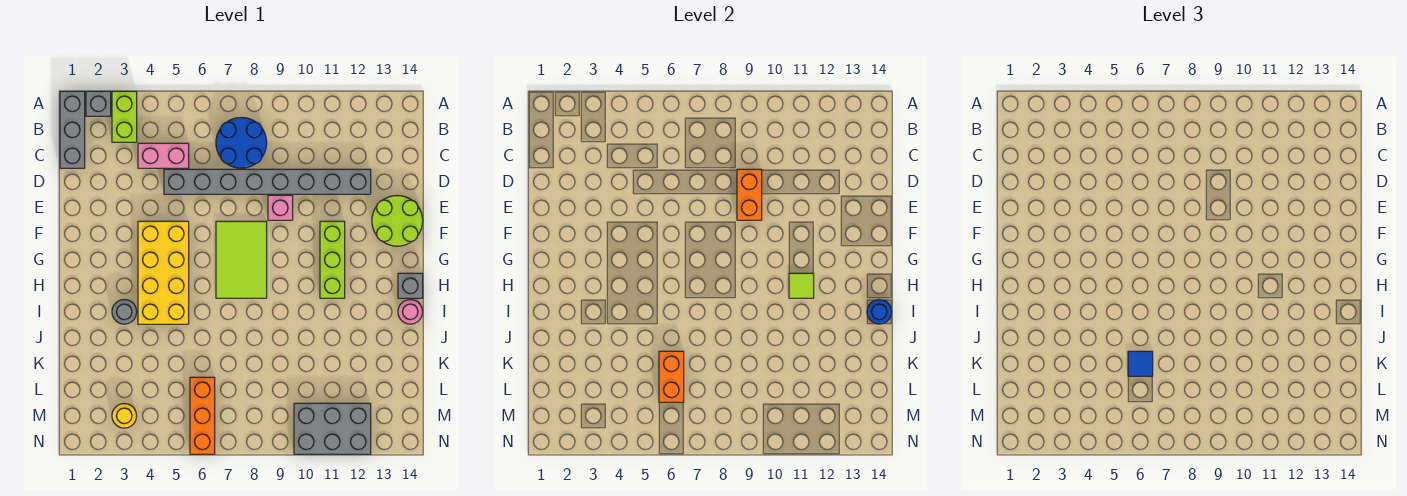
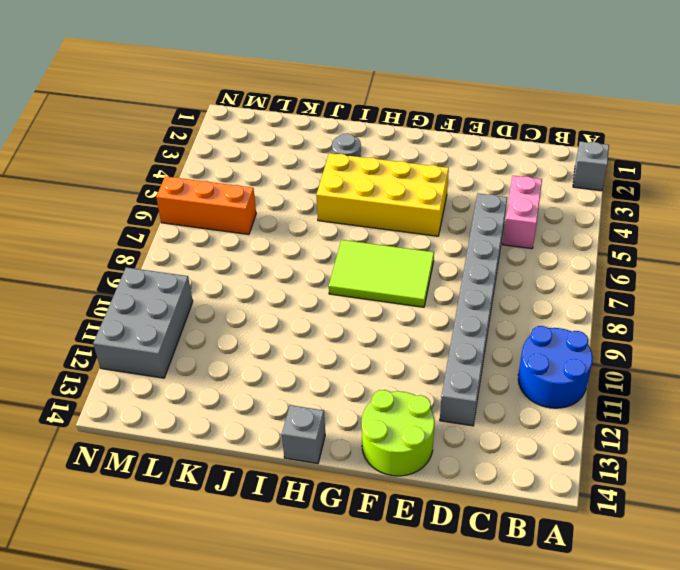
blue round brick A10:B11 level 1 -> blue round brick B7:C8 level 1
none -> grey brick A1:C1 level 1
none -> lime brick A3:B3 level 1
none -> pink brick E9 level 1

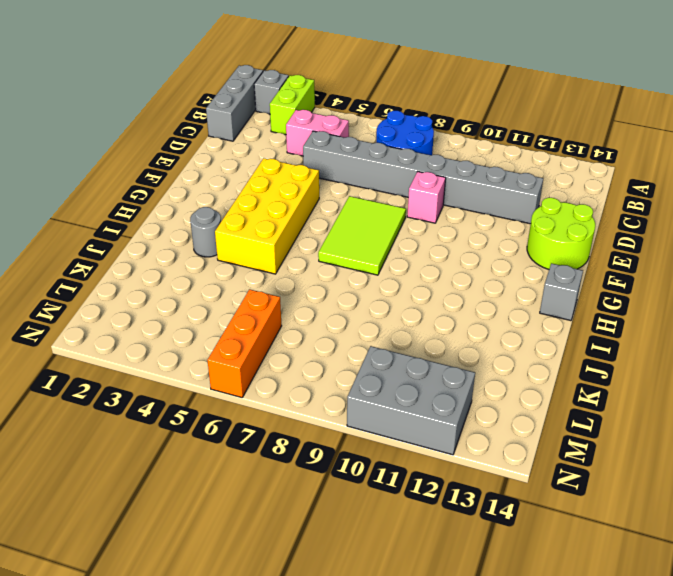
none -> lime brick F11:H11 level 1
none -> pink round brick I14 level 1
none -> yellow round brick M3 level 1

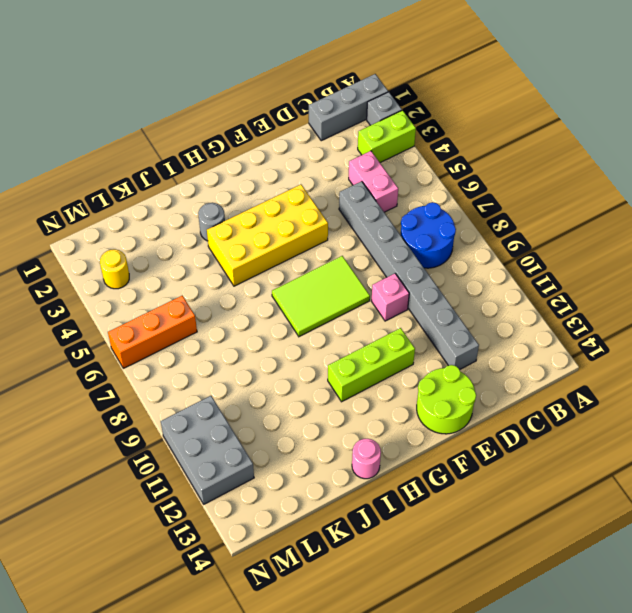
none -> grey brick H14 level 1
none -> orange brick D9:E9 level 2
none -> lime tile H11 level 2

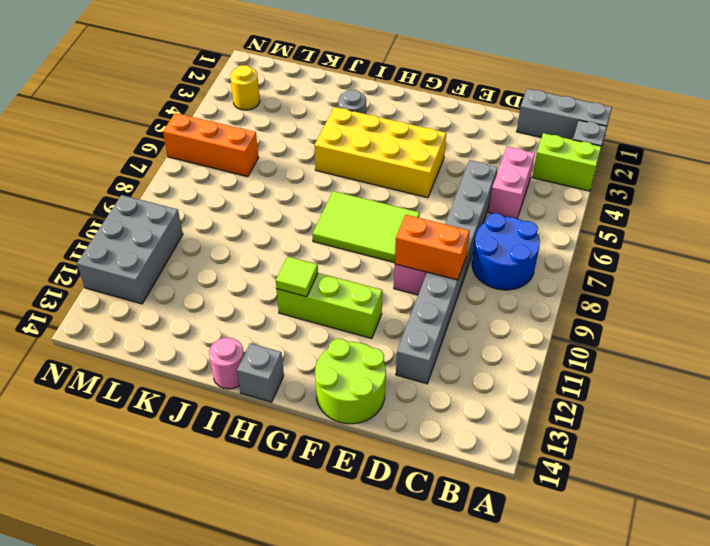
none -> blue round brick I14 level 2
none -> orange brick K6:L6 level 2
none -> blue tile K6 level 3

